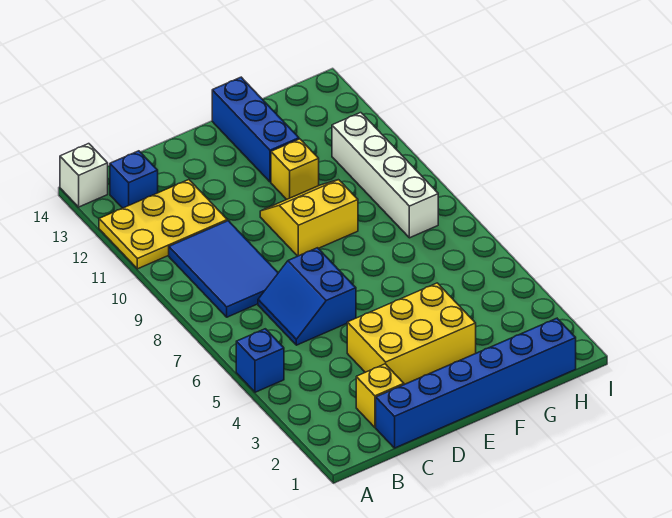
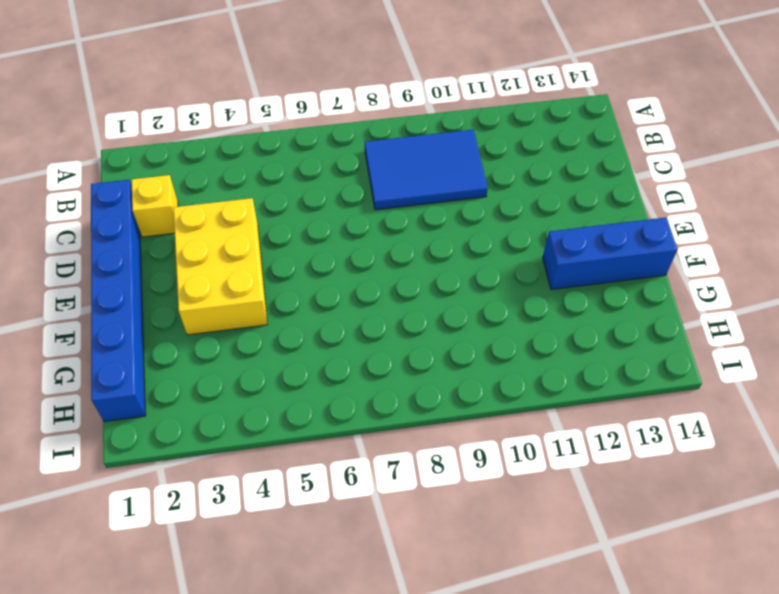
none -> blue brick A5 level 1
none -> yellow plate A11:C12 level 1
none -> white brick A14 level 1

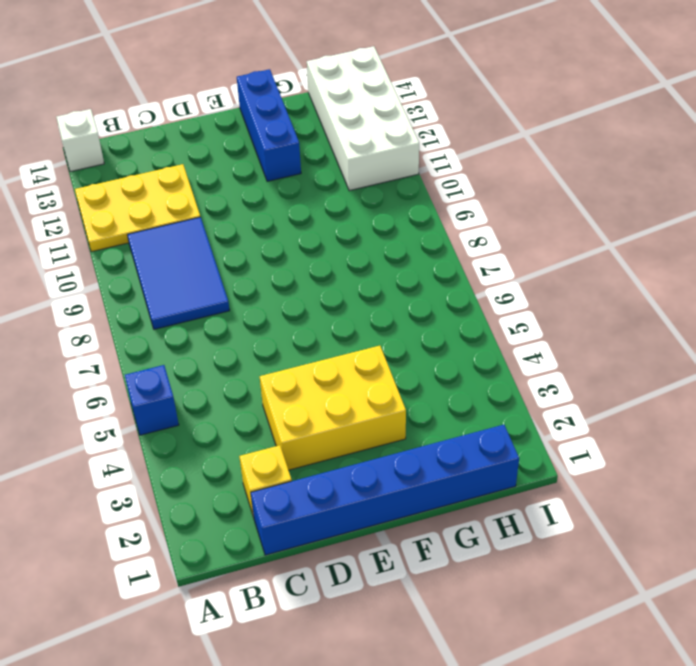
white brick H11:I14 level 1 -> white brick H8:H11 level 1
none -> blue brick B13 level 1
none -> blue slope C6:D7 level 1 top D
none -> yellow slope E9:F10 level 1 top 9

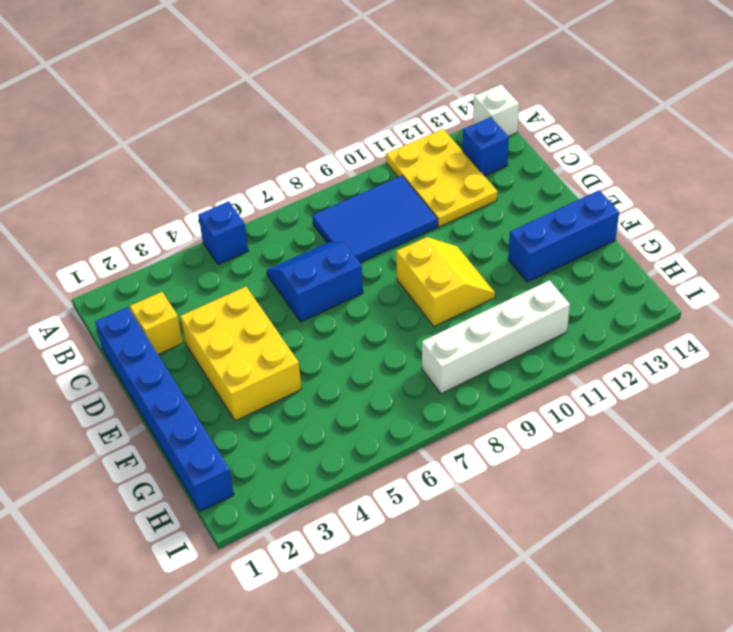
none -> yellow brick F11 level 1

